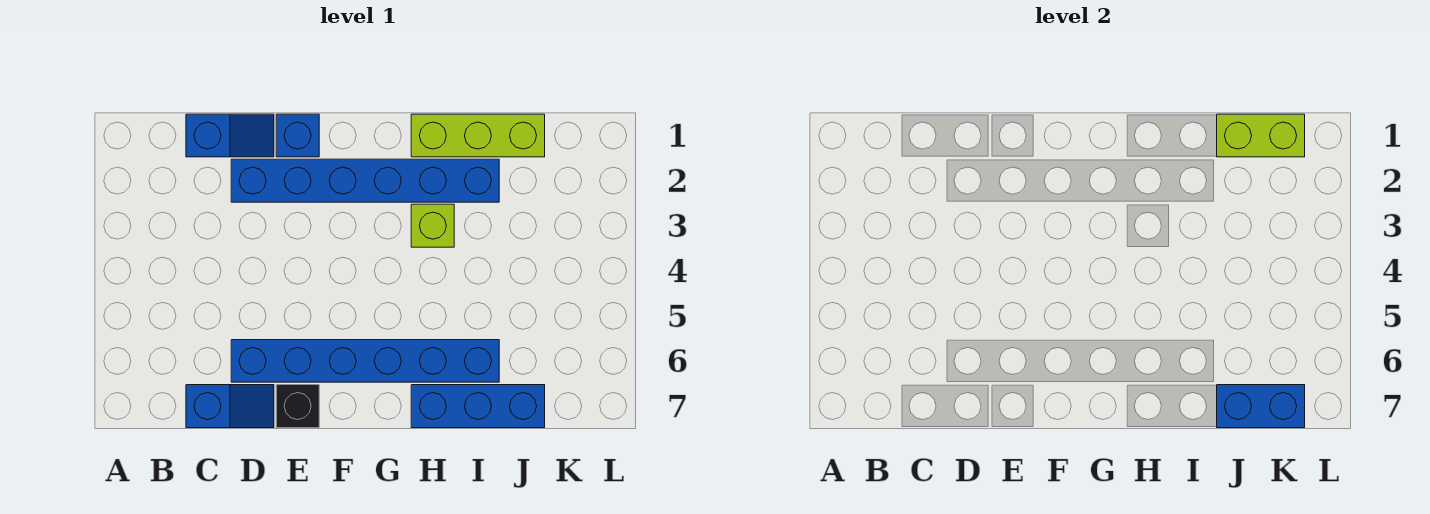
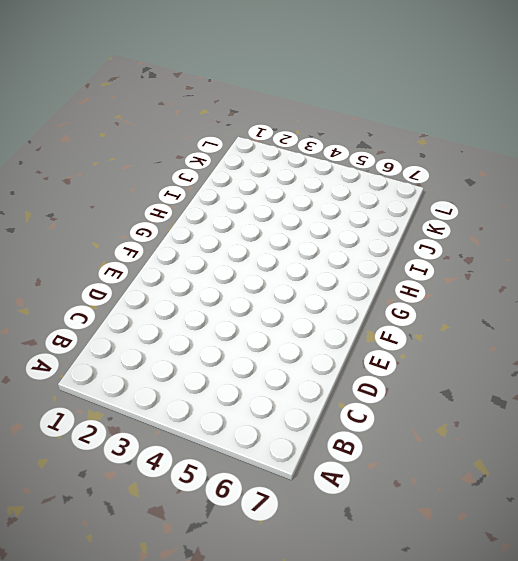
none -> blue slope C1:D1 level 1 top C
none -> blue slope C7:D7 level 1 top C

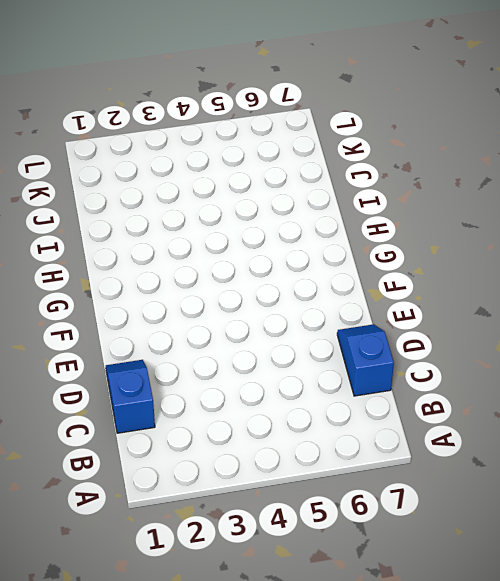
none -> blue brick D2:I2 level 1
none -> blue brick D6:I6 level 1

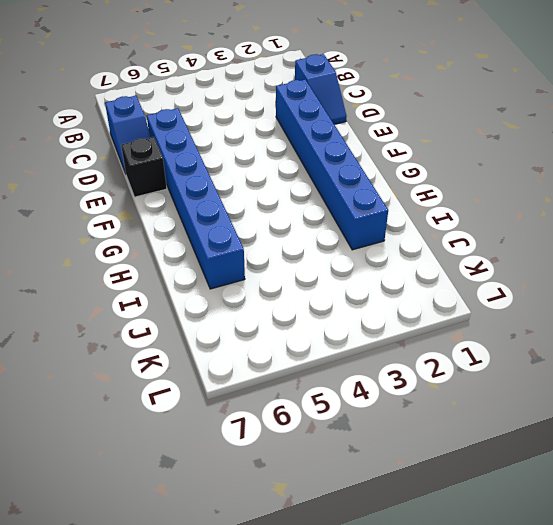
none -> blue brick E1 level 1
none -> lime brick H1:J1 level 1

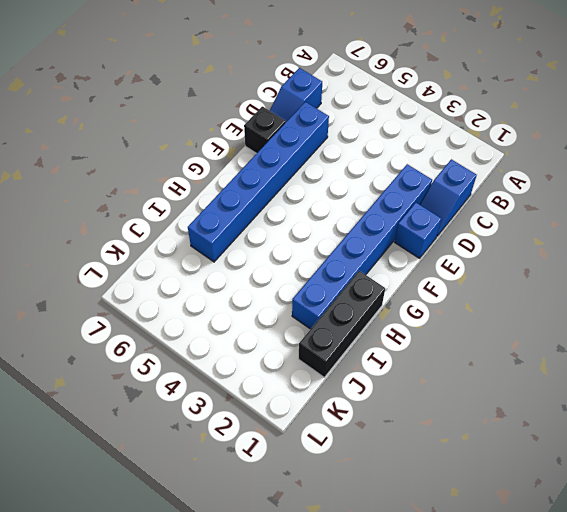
black brick H1:J1 level 1 -> lime brick H1:J1 level 1
none -> lime brick H3 level 1
none -> blue brick H7:J7 level 1

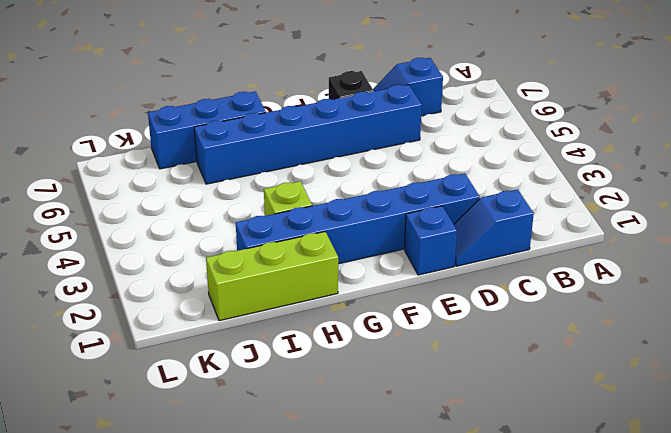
none -> lime brick J1:K1 level 2
none -> blue brick J7:K7 level 2

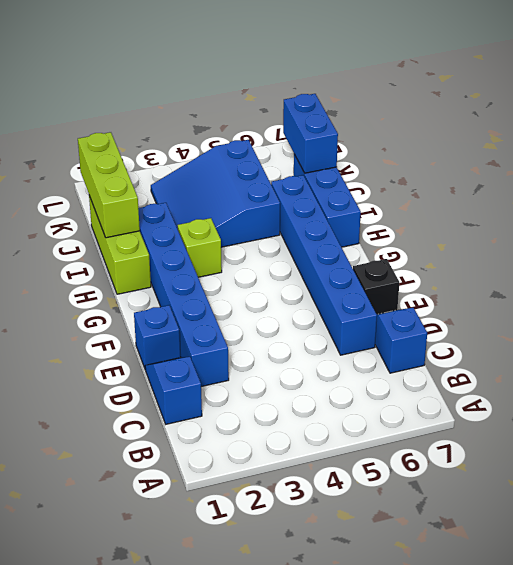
lime brick I1:K1 level 2 -> lime brick J1:K1 level 2
blue slope I3:K5 level 1 top 5 -> none

